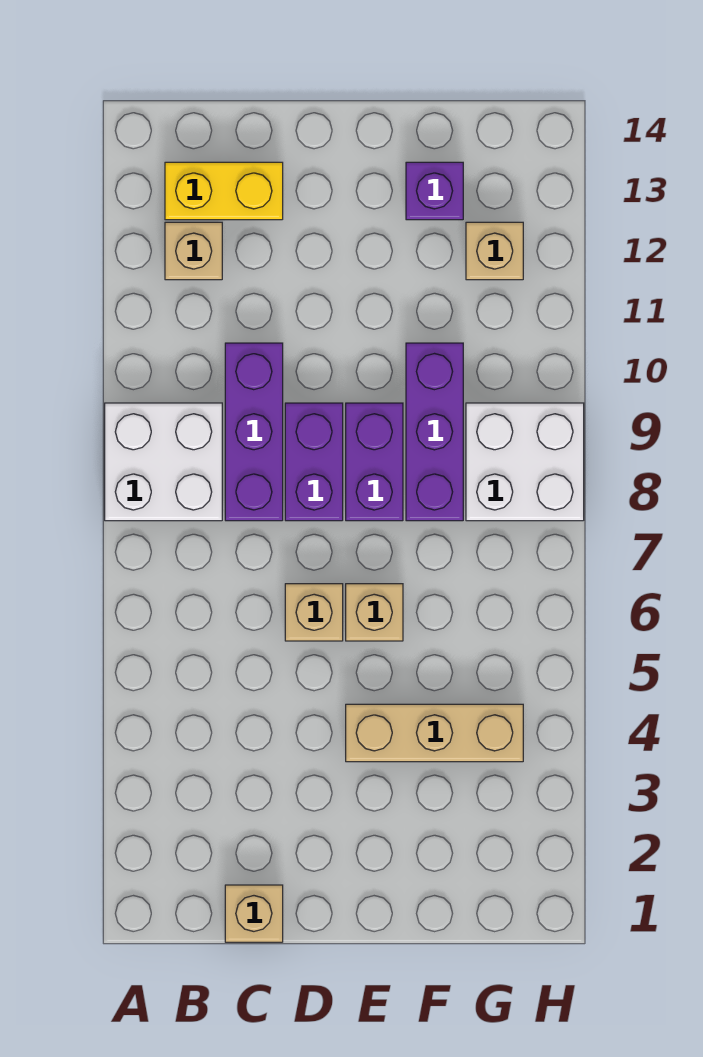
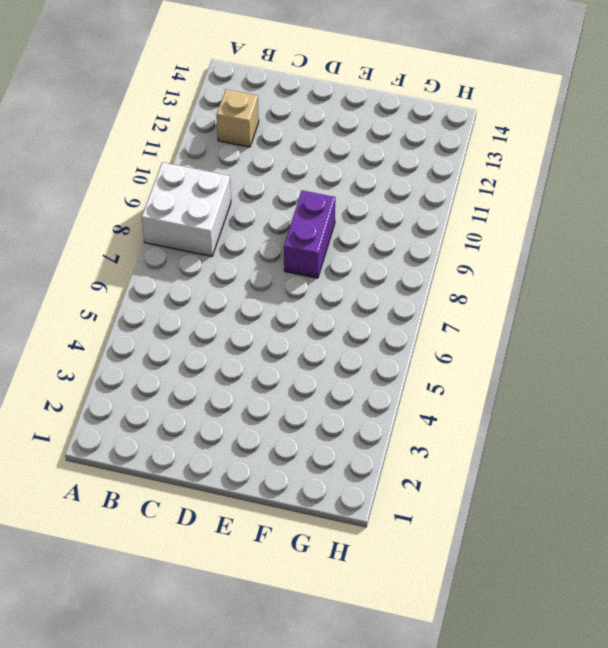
none -> yellow brick B13:C13 level 1
none -> tan brick C1 level 1
none -> purple brick C8:C10 level 1

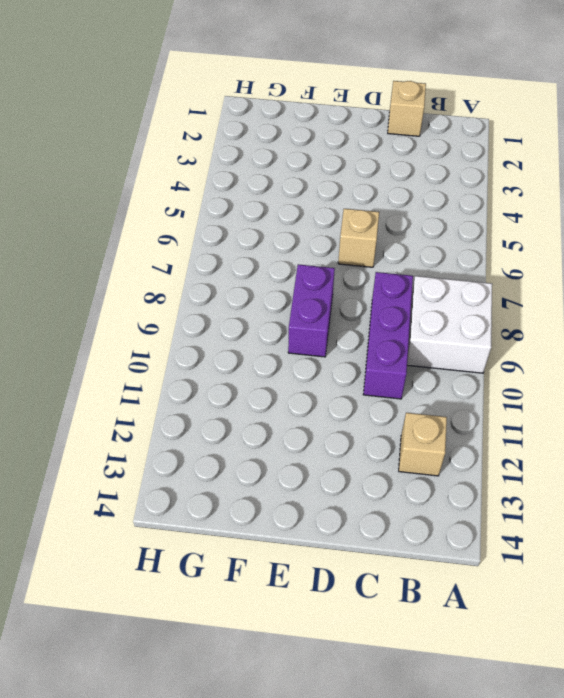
none -> yellow brick B13:C13 level 1
none -> purple brick D8:D9 level 1
none -> tan brick E4:G4 level 1

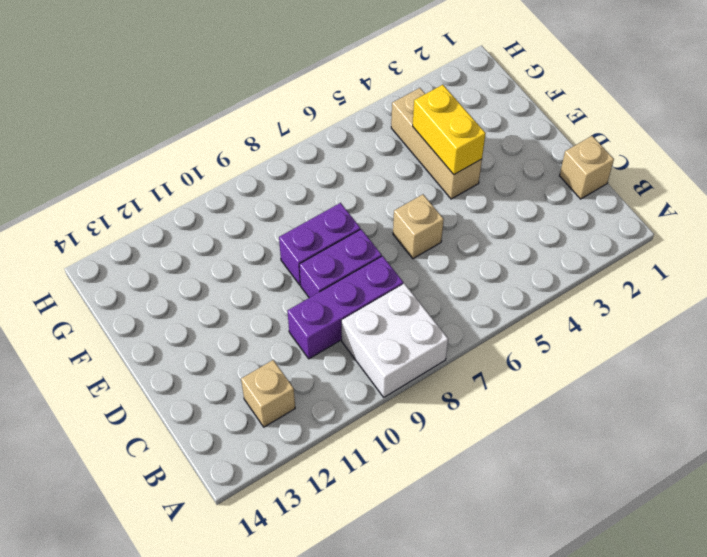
yellow brick E4:F4 level 2 -> yellow brick B13:C13 level 1
none -> tan brick E6 level 1
none -> purple brick F8:F10 level 1
none -> purple brick F13 level 1

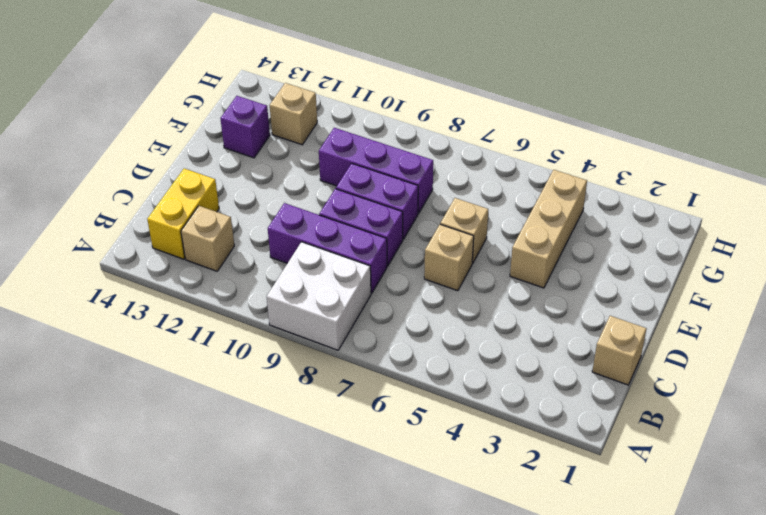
none -> white brick G8:H9 level 1

